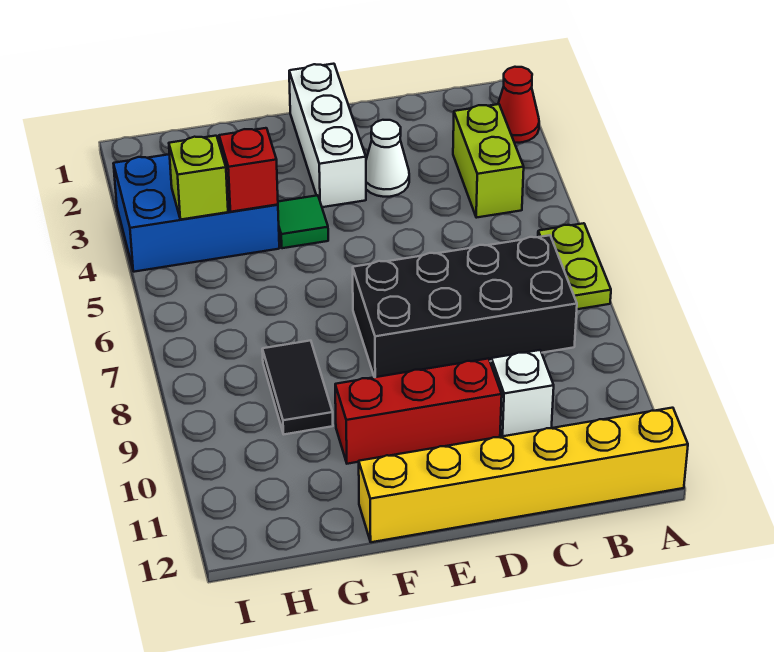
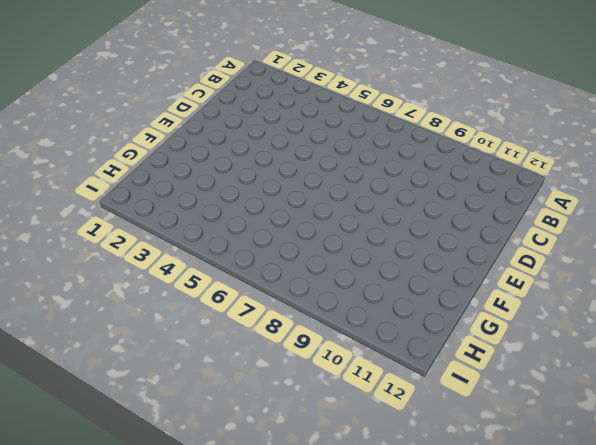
none -> red cone A2 level 1
none -> lime plate A6:A7 level 1
none -> yellow brick A12:F12 level 1

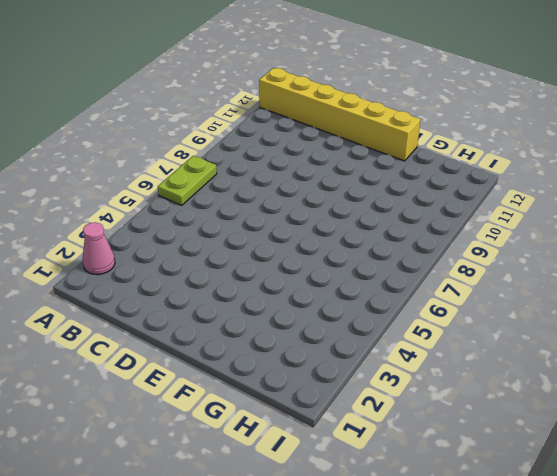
pink cone A2 level 1 -> red cone A2 level 1
none -> lime brick B3:B4 level 1
none -> black brick B7:E8 level 1
none -> white brick C10 level 1

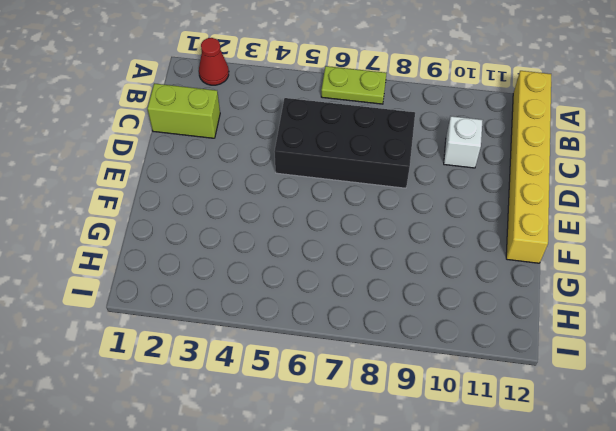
lime brick C1:C2 level 1 -> lime brick B3:B4 level 1
black brick C5:D8 level 1 -> black brick B7:E8 level 1
none -> white cone D3 level 1
none -> red brick D10:F10 level 1
none -> white brick E1:E3 level 1

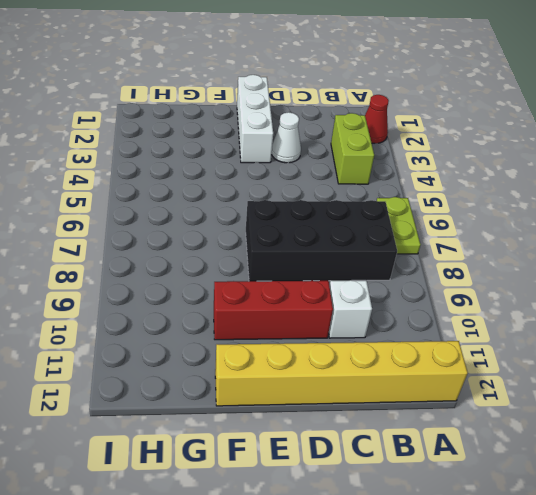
none -> green tile F4 level 1
none -> blue brick G3:I4 level 1
none -> black tile G8:G9 level 1

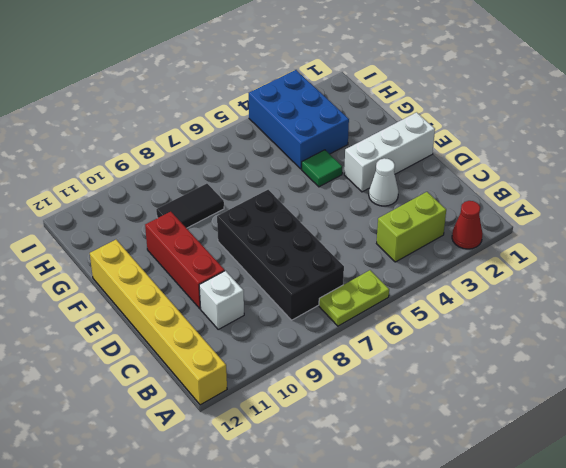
none -> red brick G4 level 2
none -> lime brick H4 level 2

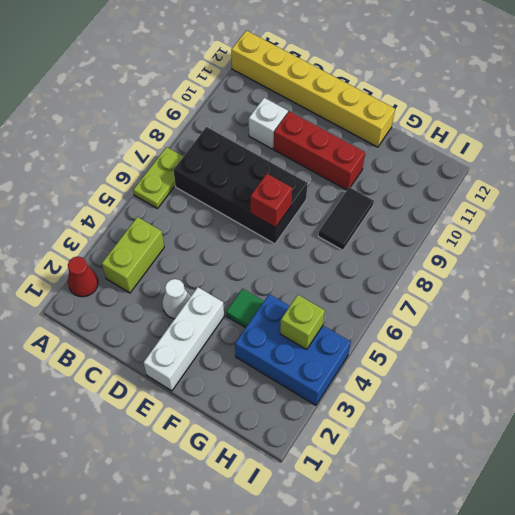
red brick E7 level 2 -> red brick G4 level 2

